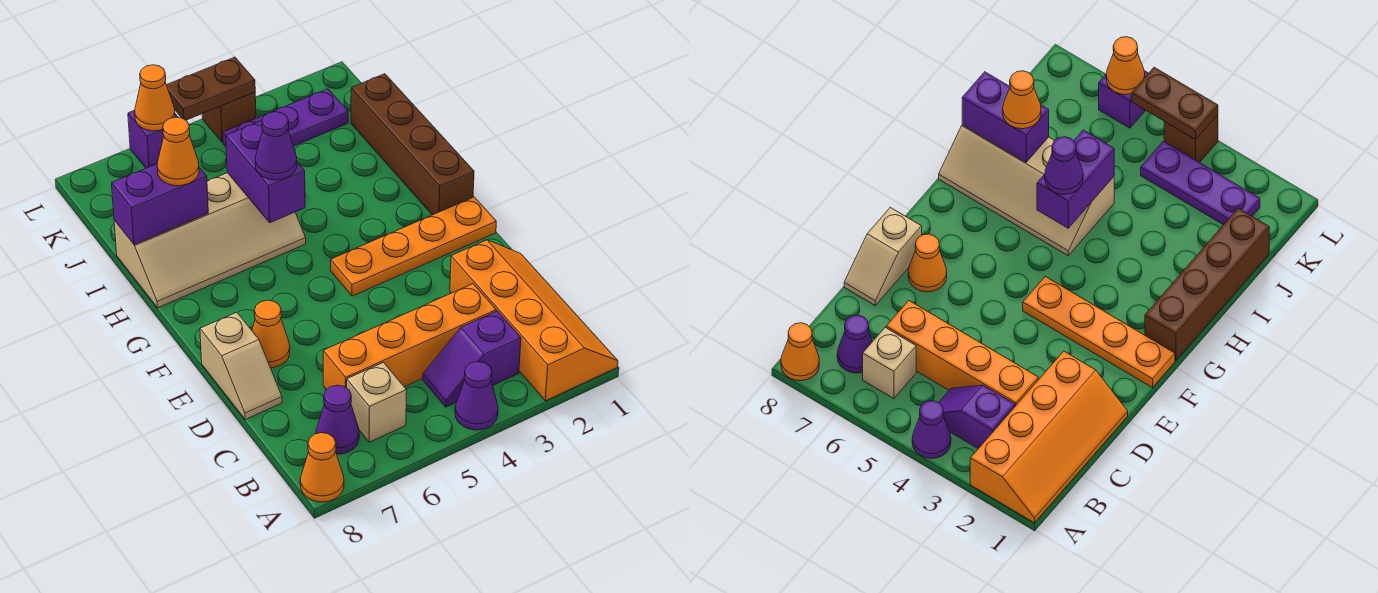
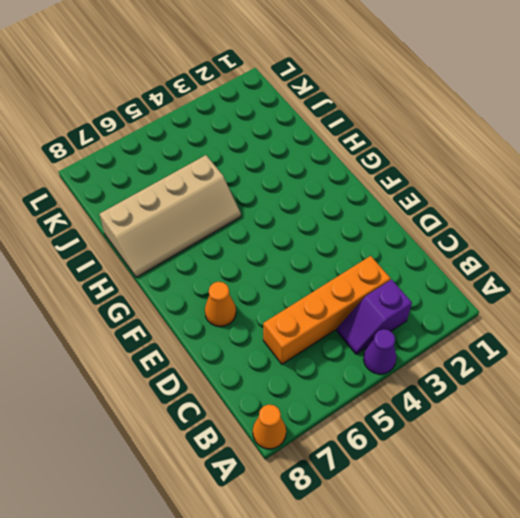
none -> orange slope A1:D2 level 1 top 2
none -> tan brick B6 level 1
none -> purple cone B7 level 1

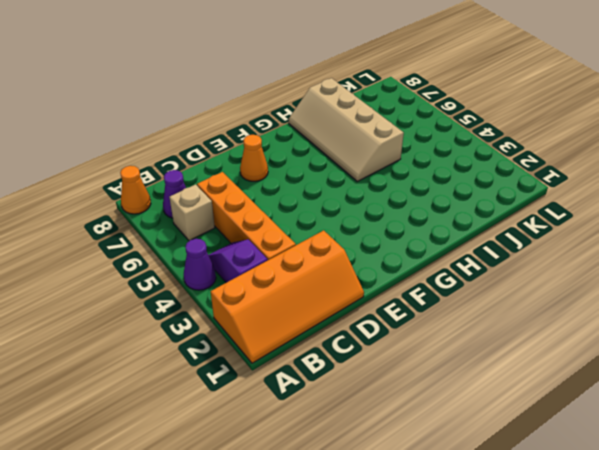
none -> tan slope D8:E8 level 1 top E
none -> orange plate F1:F4 level 1
none -> brown brick G1:J1 level 1

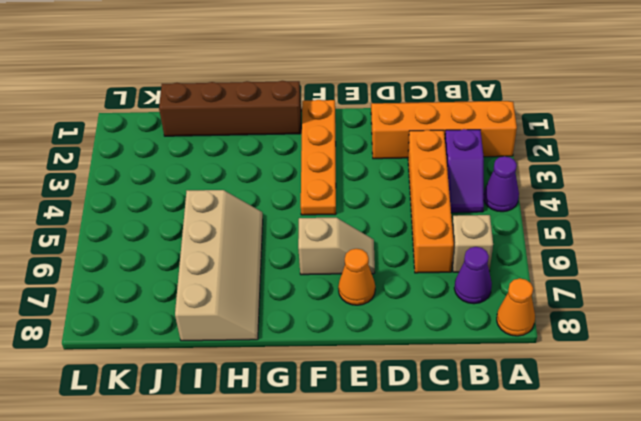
tan slope E6:F6 level 1 top F -> tan slope D8:E8 level 1 top E
none -> purple plate K2:K4 level 1
none -> brown brick L4 level 1
none -> purple brick L6 level 1

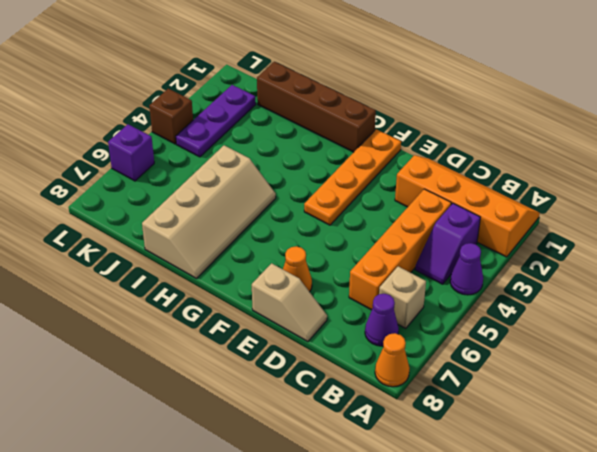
none -> purple brick H5:I5 level 2
none -> purple brick I7:I8 level 2
none -> brown plate L4:L5 level 2

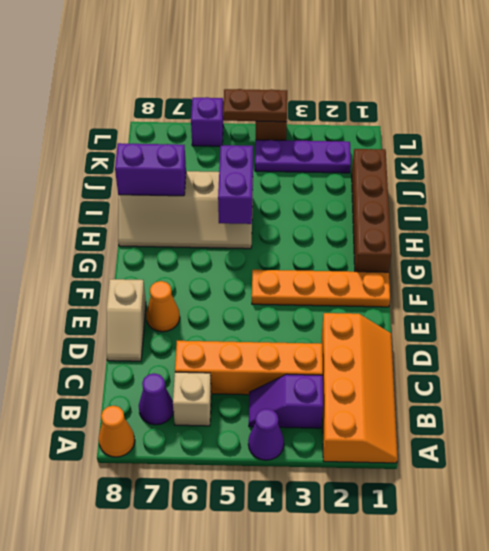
none -> orange cone L6 level 2
none -> purple cone H5 level 3
none -> orange cone I7 level 3

